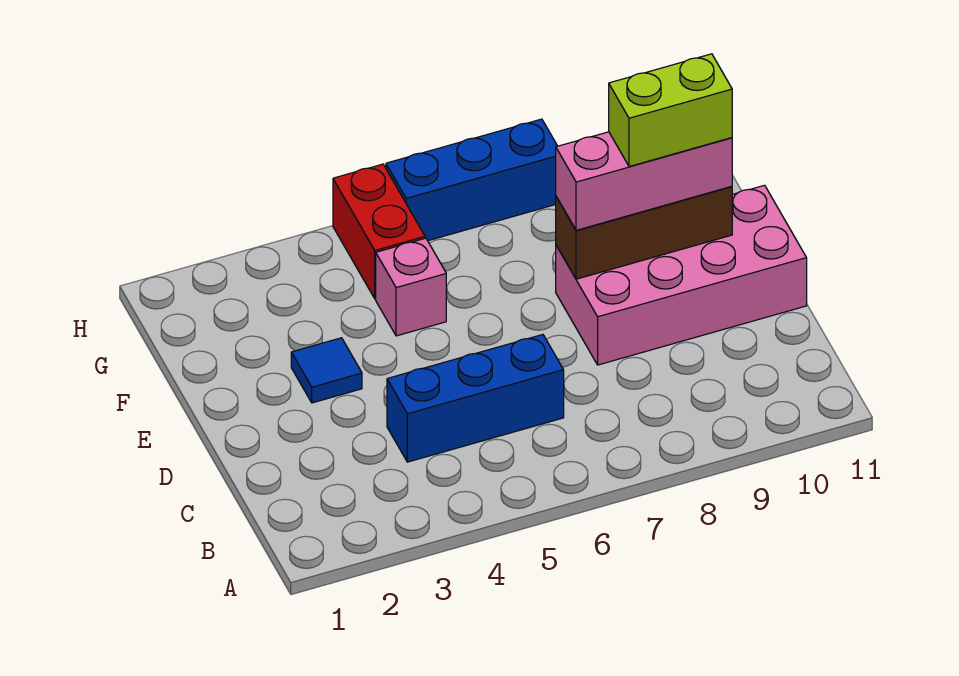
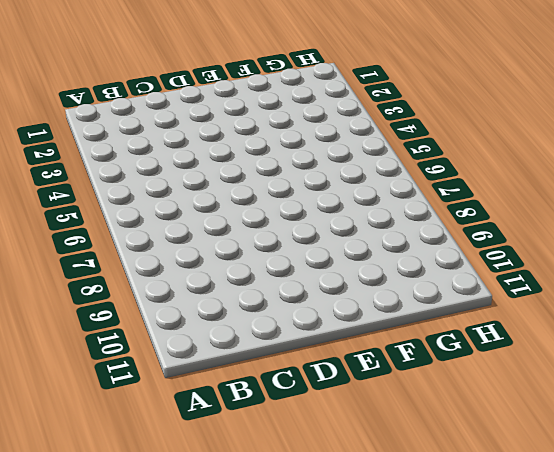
none -> blue brick C4:C6 level 1
none -> pink brick D8:E11 level 1

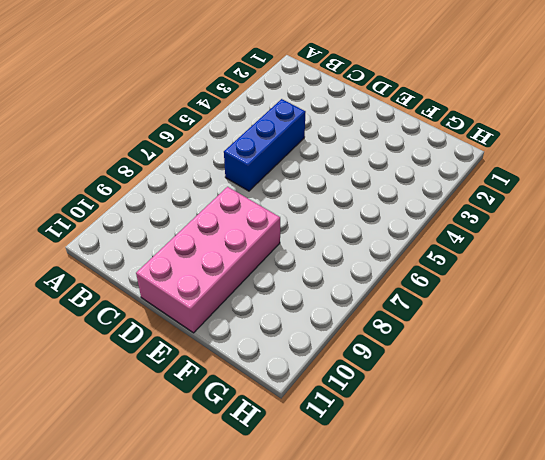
none -> blue tile E3 level 1
none -> pink brick F5 level 1

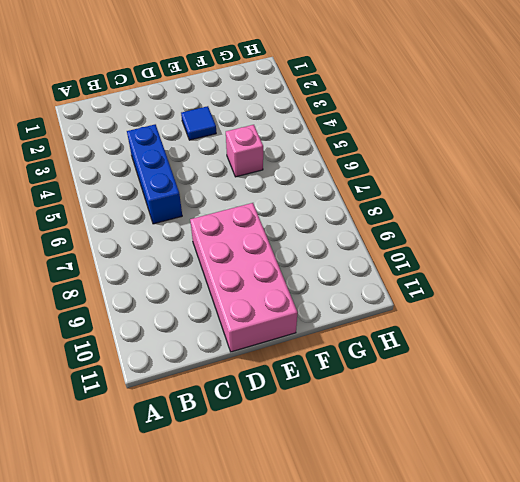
none -> red brick G5:H5 level 1
none -> blue brick H6:H8 level 1

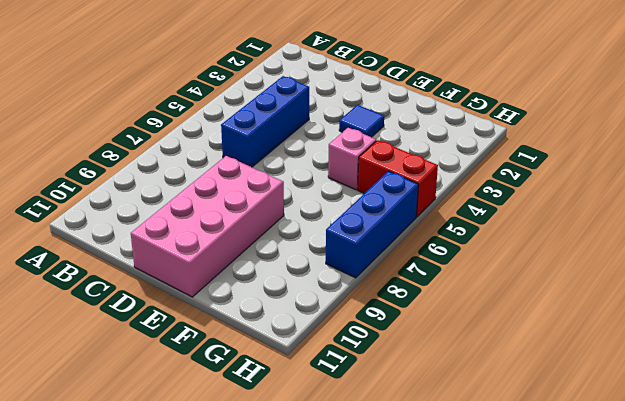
none -> brown brick E8:E10 level 2
none -> pink brick E8:E10 level 3

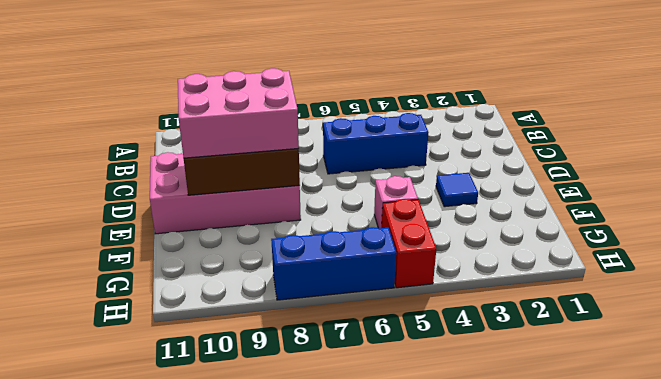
pink brick D8:E10 level 3 -> pink brick E8:E10 level 3
none -> lime brick E9:E10 level 4

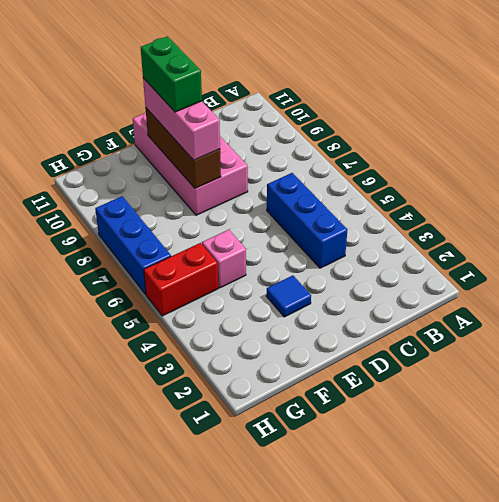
green brick E9:E10 level 4 -> lime brick E9:E10 level 4

